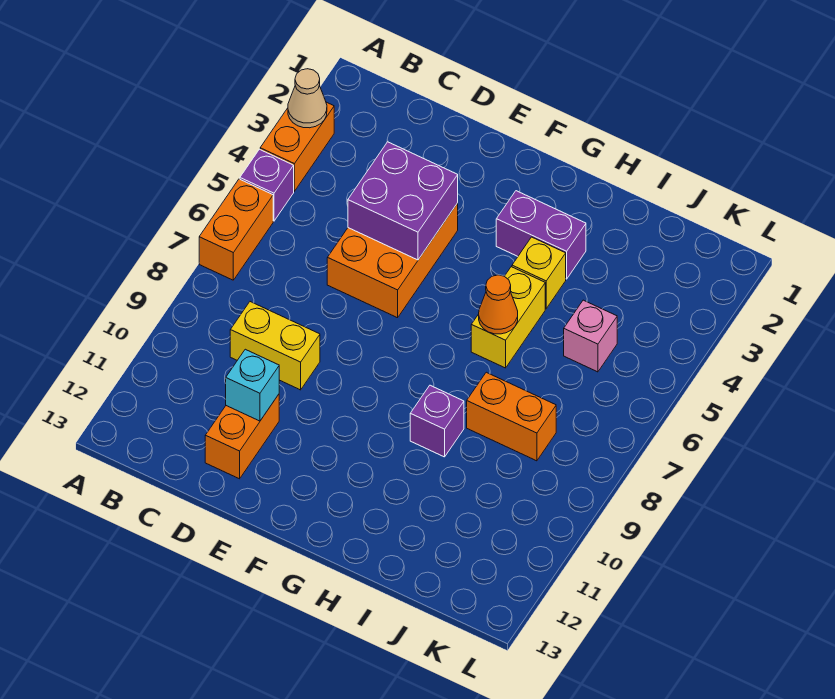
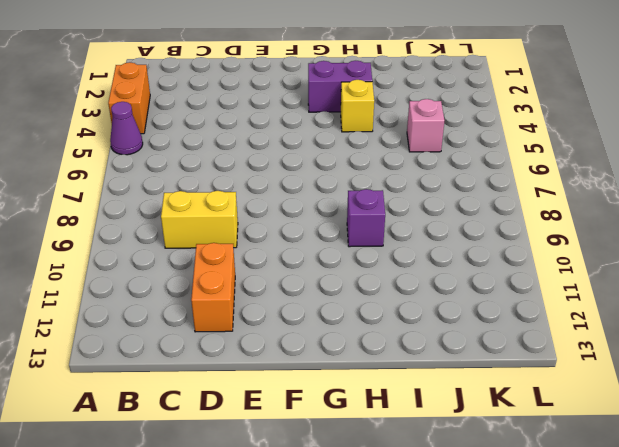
purple cone A5 level 1 -> purple brick A5 level 1
none -> orange brick A6:A7 level 1
none -> orange brick D4:E6 level 1
none -> yellow brick H5:H6 level 1

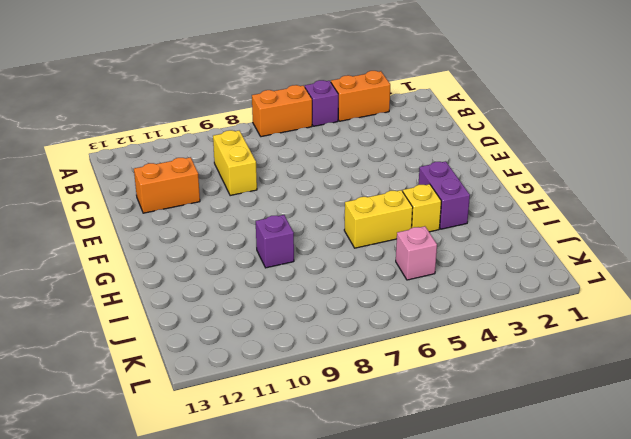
none -> orange brick D4:E6 level 1
none -> orange brick I8:J8 level 1
none -> tan cone A3 level 2

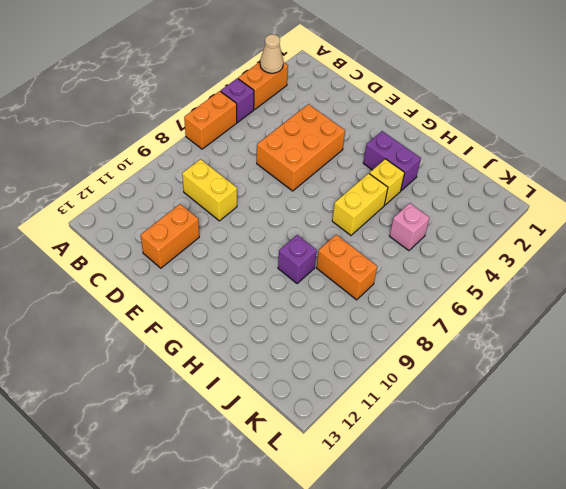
none -> purple brick D4:E5 level 2
none -> cyan brick D11 level 2
none -> orange cone H6 level 2

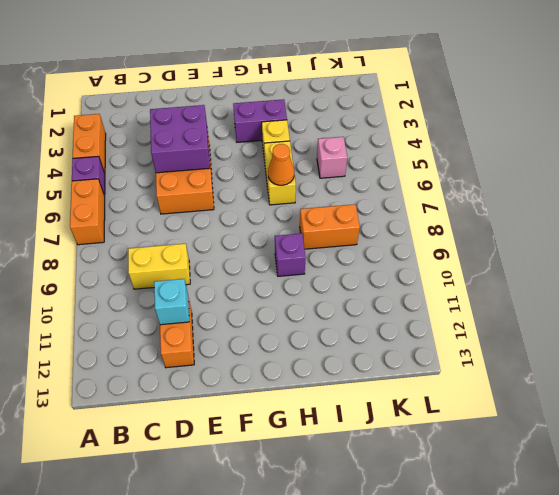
none -> tan cone A3 level 2

